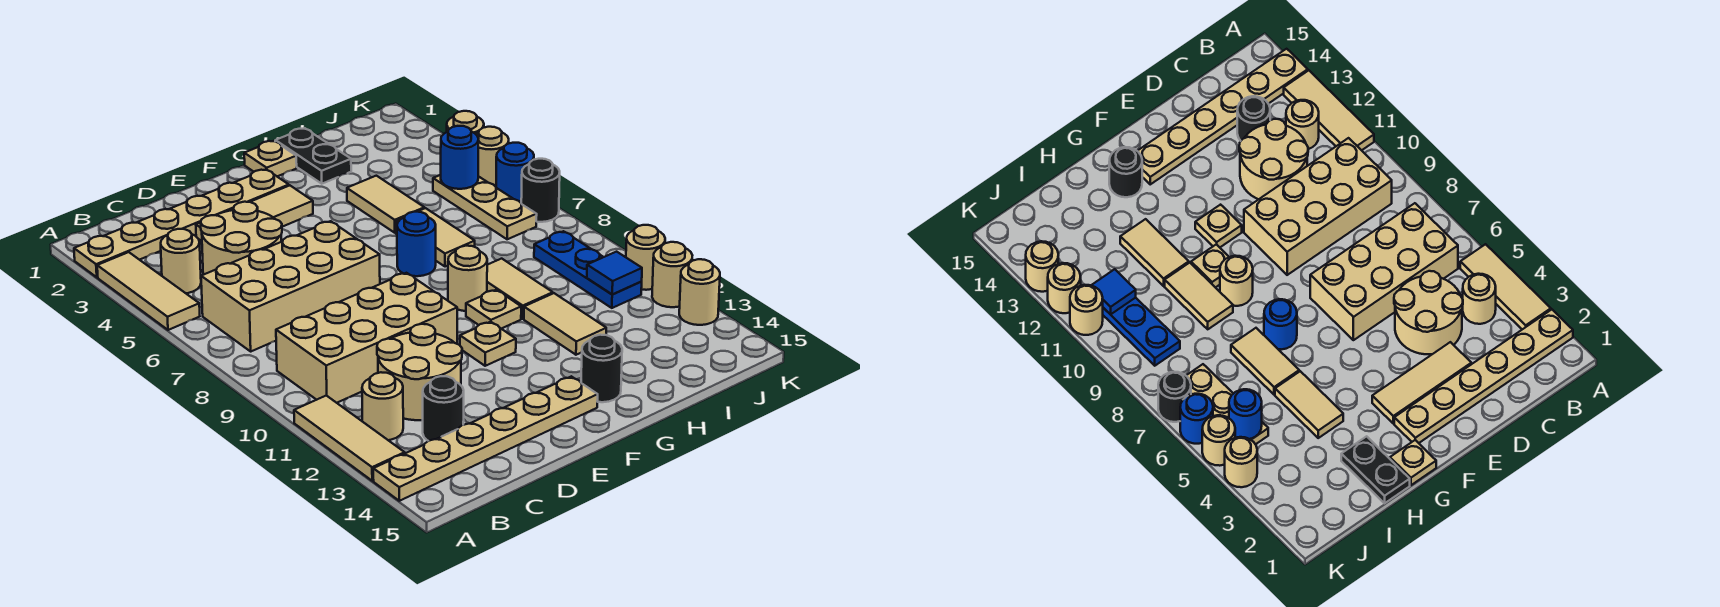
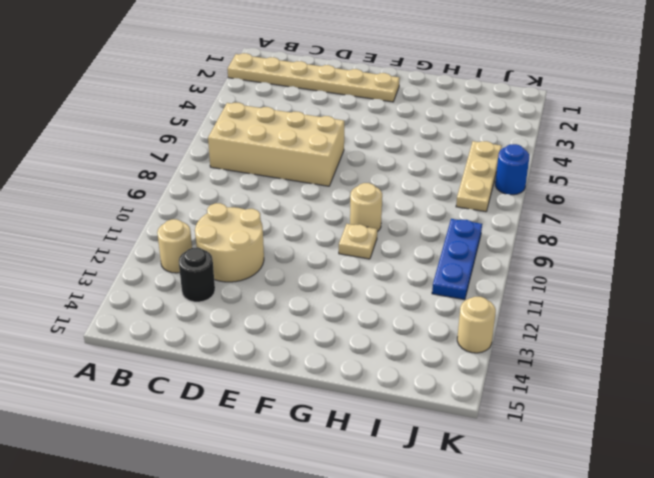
none -> tan tile A3:A5 level 1
none -> tan tile A11:A13 level 1
none -> tan plate A14:F14 level 1
none -> tan round brick B4 level 1

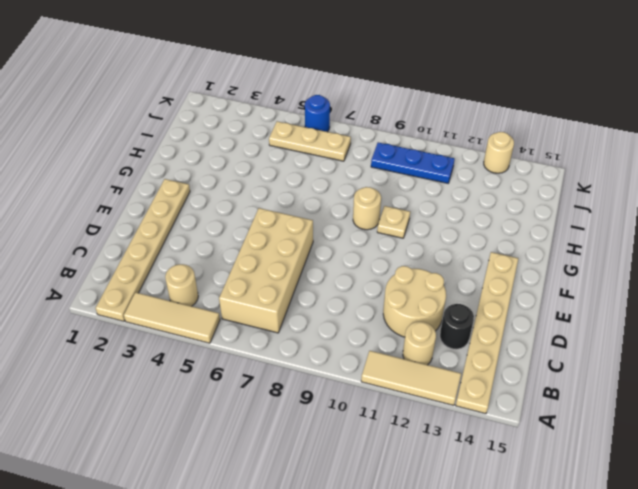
none -> tan brick B9:E10 level 1
none -> tan round brick C4:D5 level 1
none -> tan tile D3:F3 level 1
none -> tan plate F11 level 1

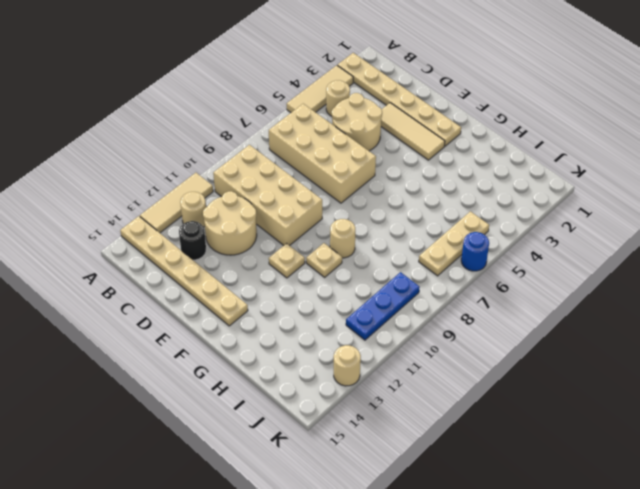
none -> tan plate G1 level 1
none -> blue round brick G7 level 1
none -> black round brick G14 level 1
none -> black plate H1:H2 level 1

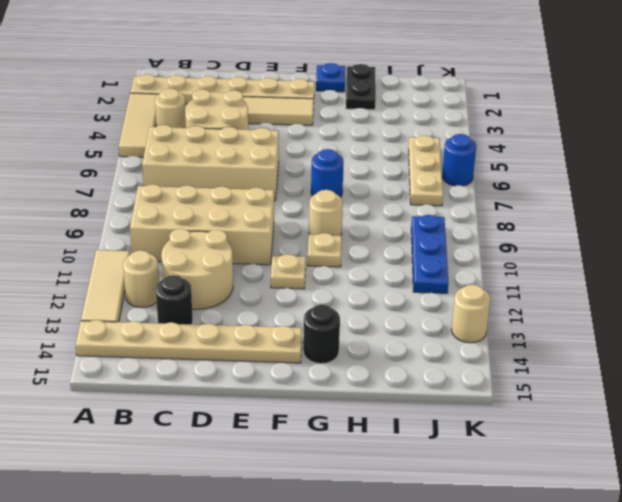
blue plate G1 level 1 -> tan plate G1 level 1
none -> tan tile H4:H5 level 1
none -> tan tile H6:H7 level 1
none -> tan tile H9:H10 level 1
none -> tan tile H11:H12 level 1

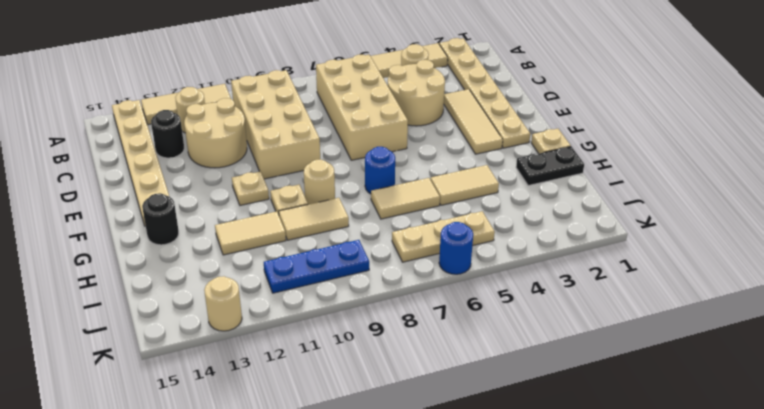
none -> tan round brick K4 level 1
none -> tan round brick K5 level 1
none -> black round brick K7 level 1
none -> tan round brick K11 level 1

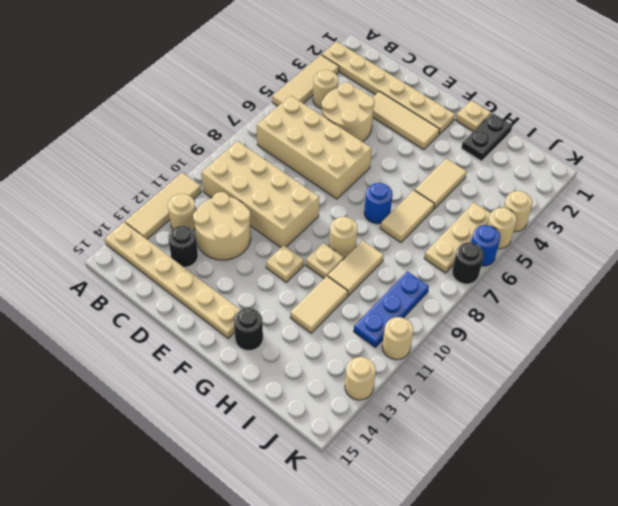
none -> tan round brick K12 level 1
none -> blue round brick J5 level 2
none -> blue tile J11 level 2

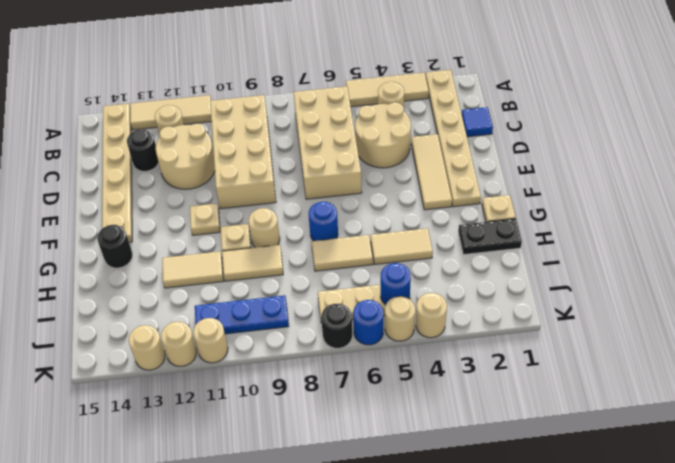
blue tile C1 level 1 -> blue tile J11 level 2

